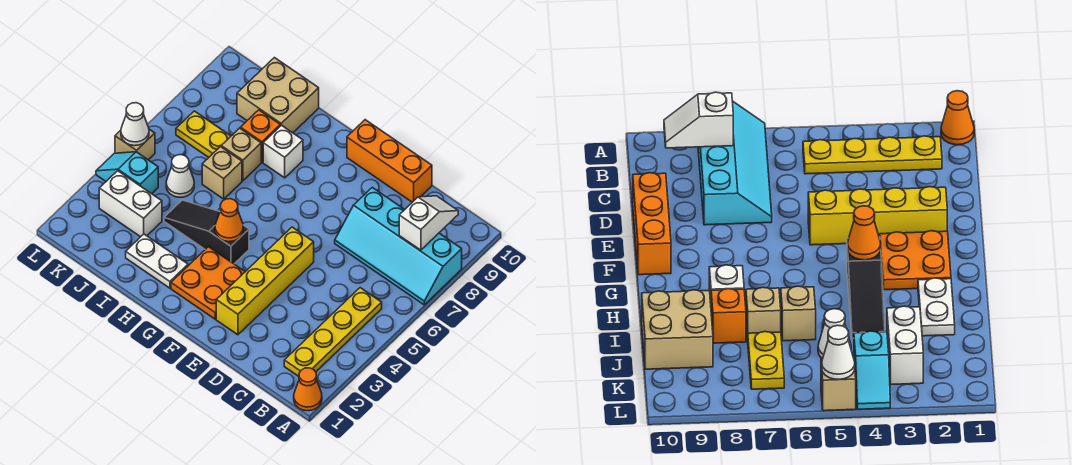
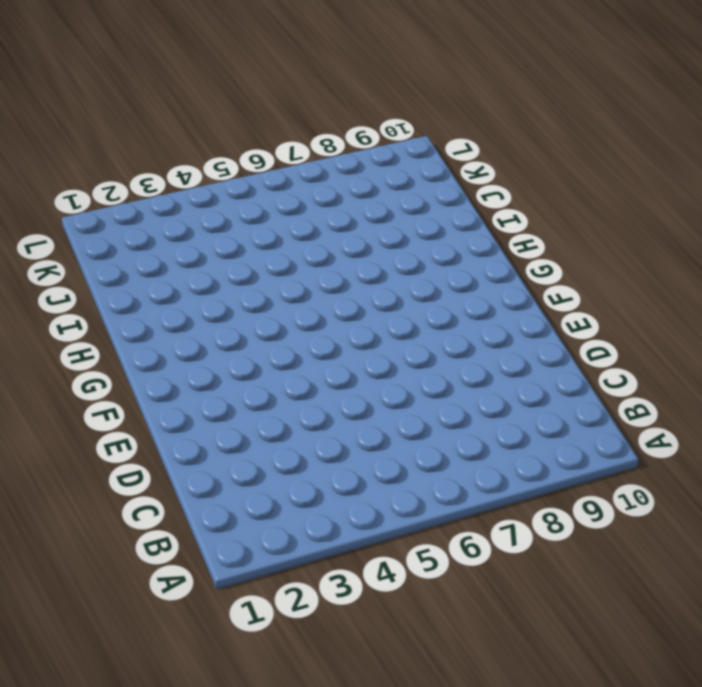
none -> orange cone A1 level 1
none -> cyan slope A7:D8 level 1 top 8
none -> yellow plate B2:B5 level 1

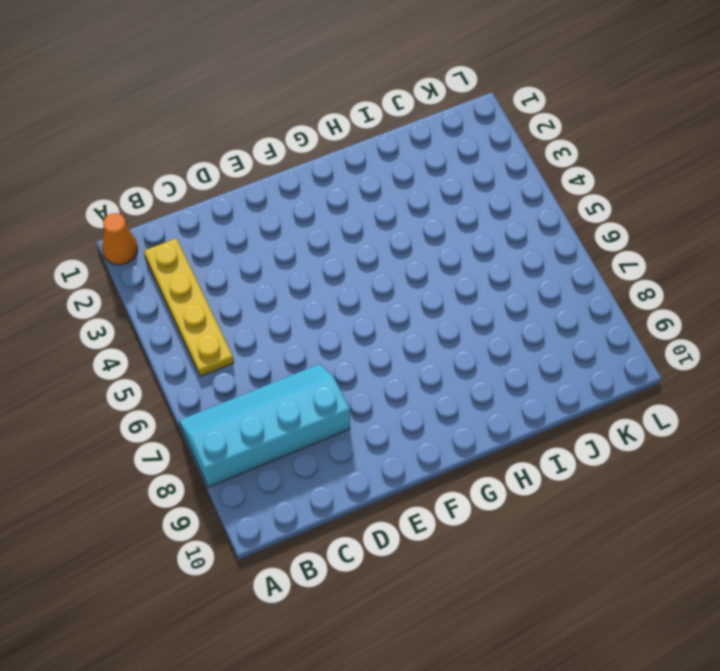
none -> orange brick D10:F10 level 1
none -> yellow brick E2:E5 level 1
none -> orange plate F2:G3 level 1

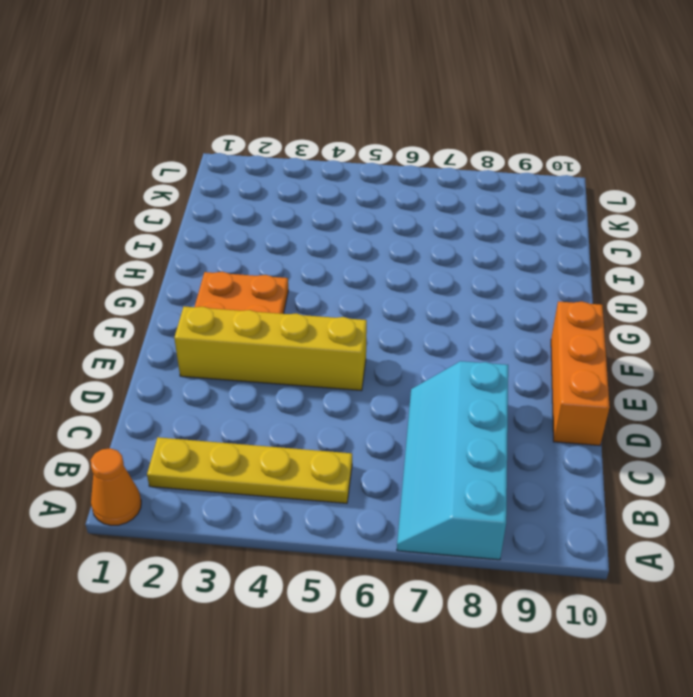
none -> black slope G4:I4 level 1 top G
none -> white plate H2:I2 level 1
none -> white brick H8 level 1

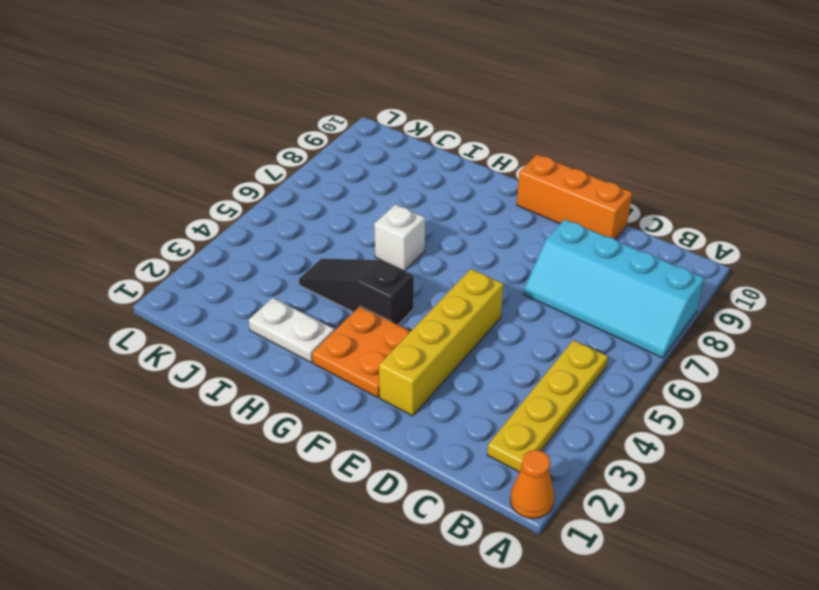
white brick H6 level 1 -> white brick H8 level 1
none -> tan brick I6 level 1
none -> tan brick I7 level 1
none -> orange brick I8 level 1

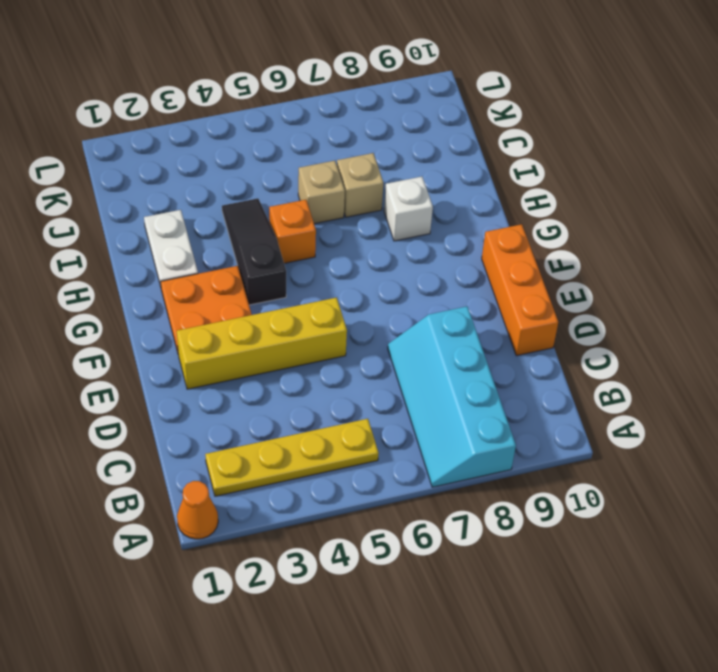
orange brick H5 level 1 -> orange brick I8 level 1
none -> tan brick I9:J10 level 1
none -> white brick J3:K3 level 1
none -> white cone J5 level 1

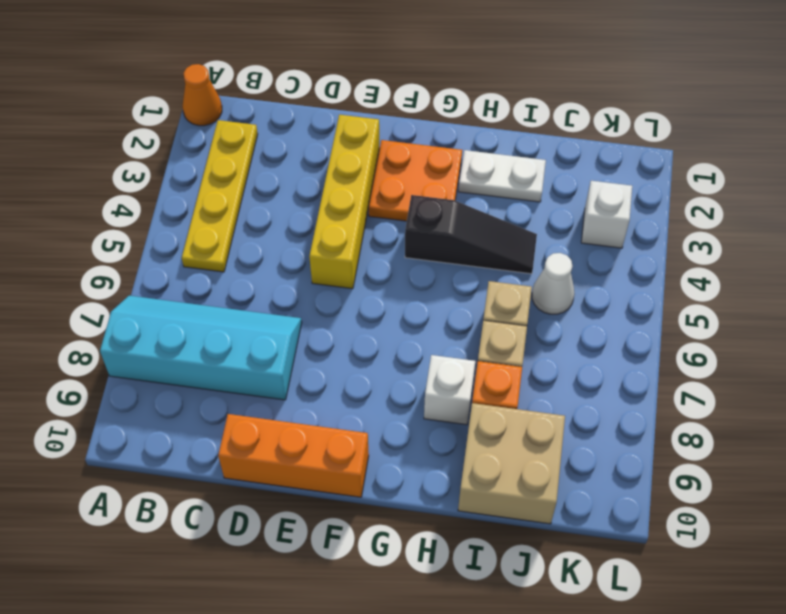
white brick K3 level 1 -> white brick J3:K3 level 1
none -> yellow plate J7:K7 level 1
none -> cyan slope K4:L4 level 1 top K
none -> tan brick L5 level 1

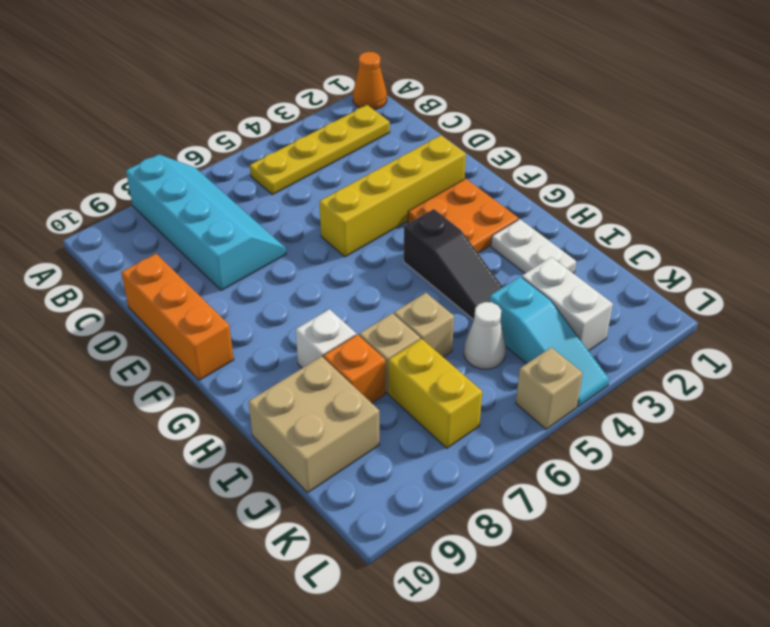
cyan slope J4:L4 level 1 top J -> cyan slope K4:L4 level 1 top K
yellow brick J7:K7 level 1 -> yellow plate J7:K7 level 1
none -> white slope B8:B9 level 2 top 8
none -> orange cone G4 level 2
none -> white cone L5 level 2

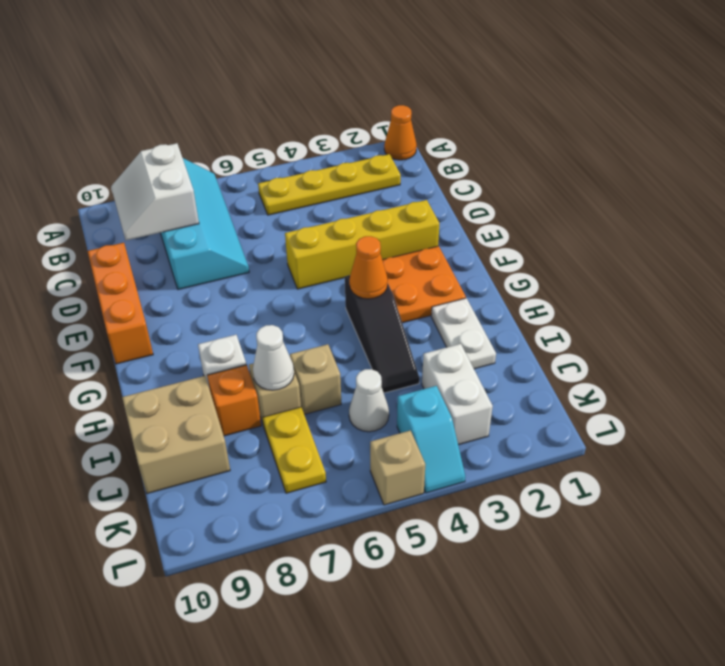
white slope B8:C9 level 2 top 8 -> white slope B8:B9 level 2 top 8
white cone I7 level 2 -> white cone L5 level 2

